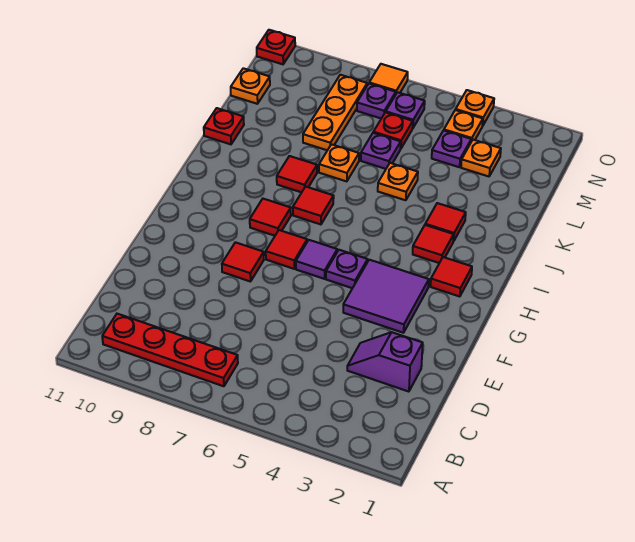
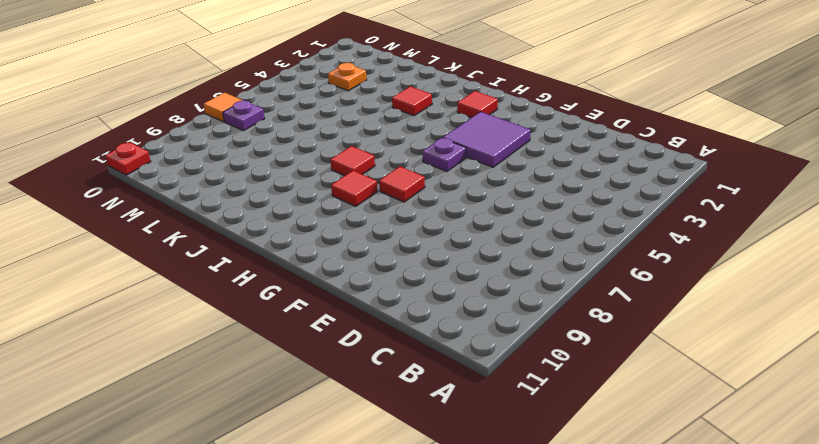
none -> red plate B7:B10 level 1
none -> purple slope D2:D3 level 1 top 2
none -> red tile F8 level 1

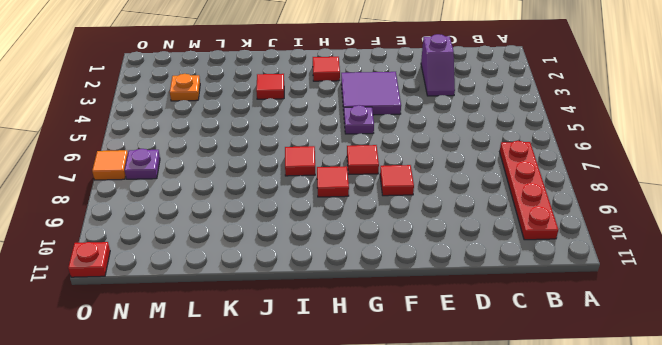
none -> purple tile G6 level 1
none -> red tile I3 level 1
none -> red tile J8 level 1

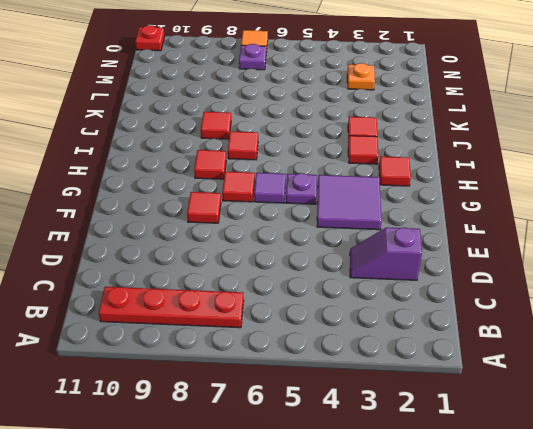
none -> orange plate K5 level 1
none -> orange plate K7 level 1
none -> red plate K11 level 1

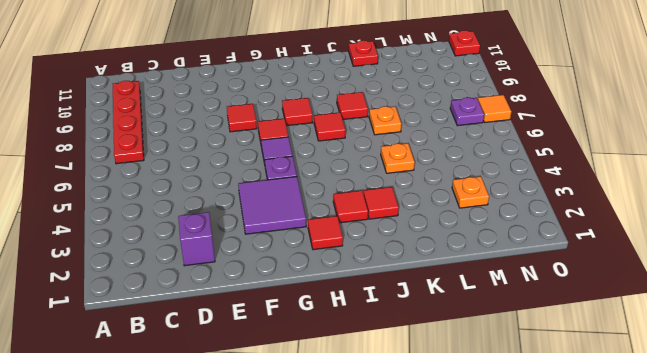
none -> purple plate L6 level 1
none -> orange plate L8:N8 level 1
none -> purple plate M4 level 1

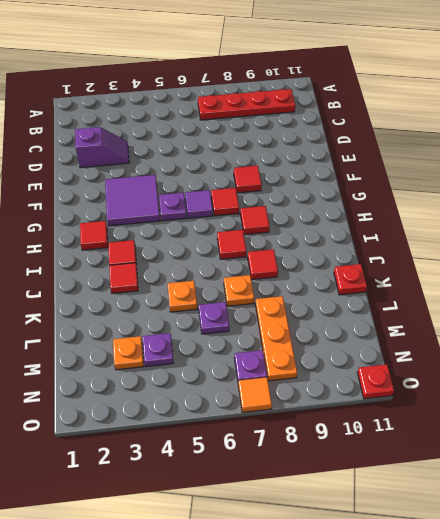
none -> red plate M6 level 1
none -> orange plate M11 level 1
none -> orange plate N4 level 1

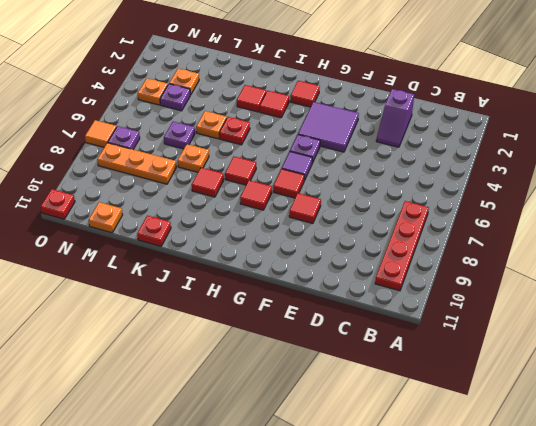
red plate J5 level 1 -> red plate M6 level 1
none -> purple plate N6 level 1
none -> orange plate O4 level 1

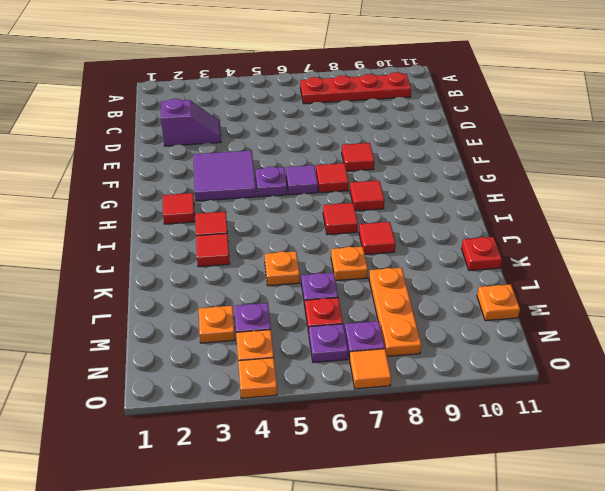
none -> red plate O11 level 1

